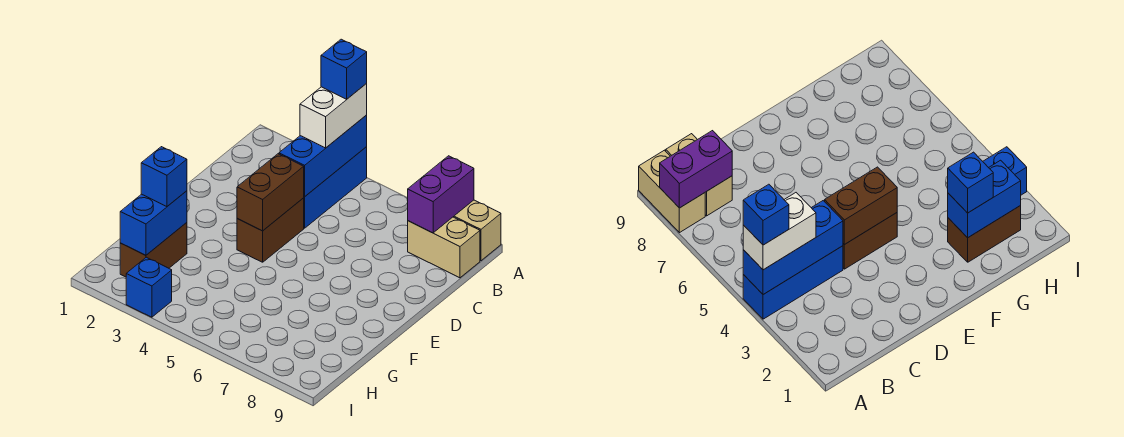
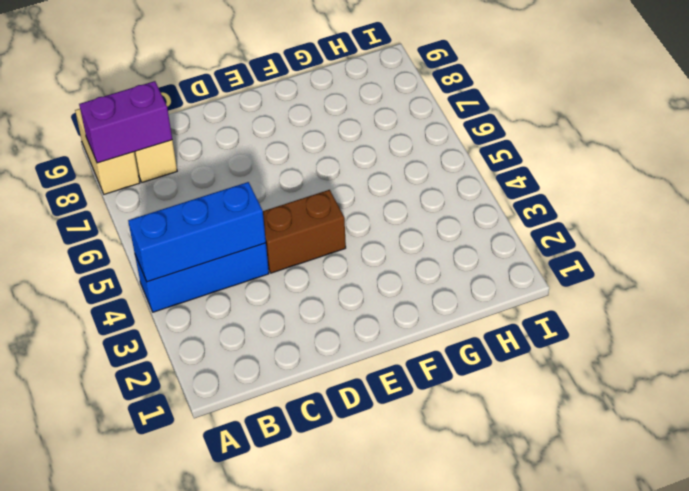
none -> brown brick G2:H2 level 1
none -> blue brick I3 level 1
none -> brown brick D4:E4 level 2

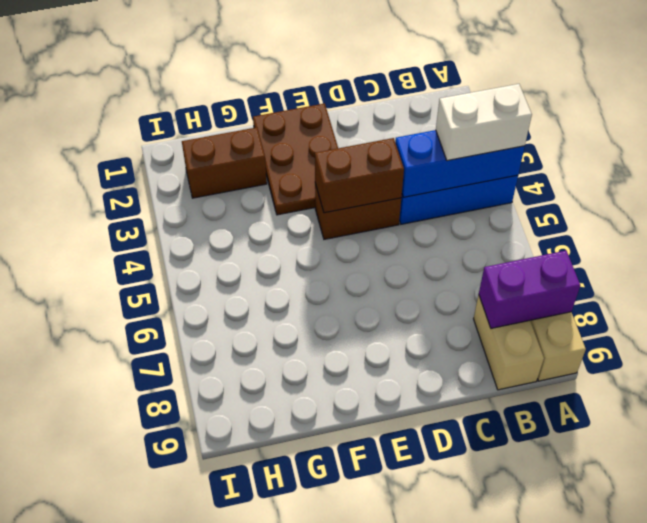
brown plate E1:F3 level 1 -> none
none -> blue brick I3 level 1
none -> blue brick G2:H2 level 2
none -> blue brick G2 level 3

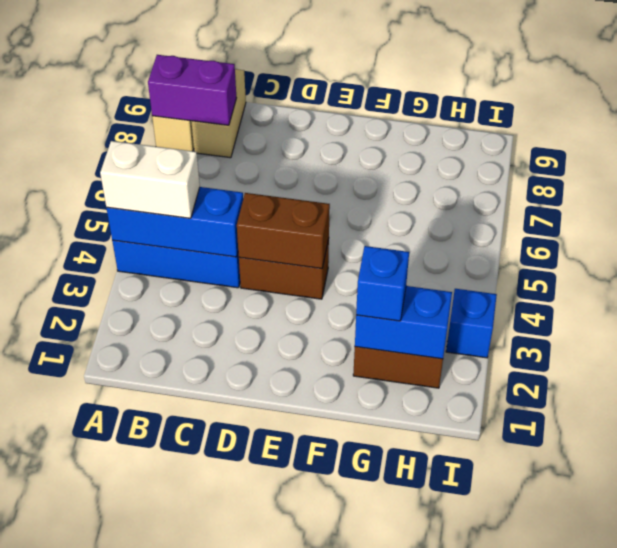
none -> blue brick A4 level 4

